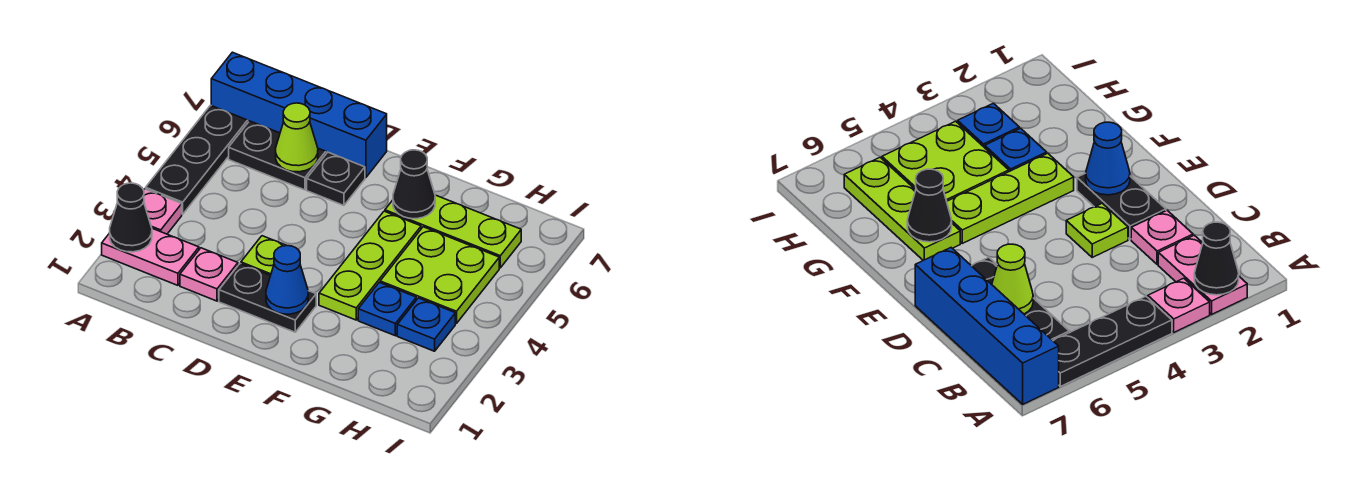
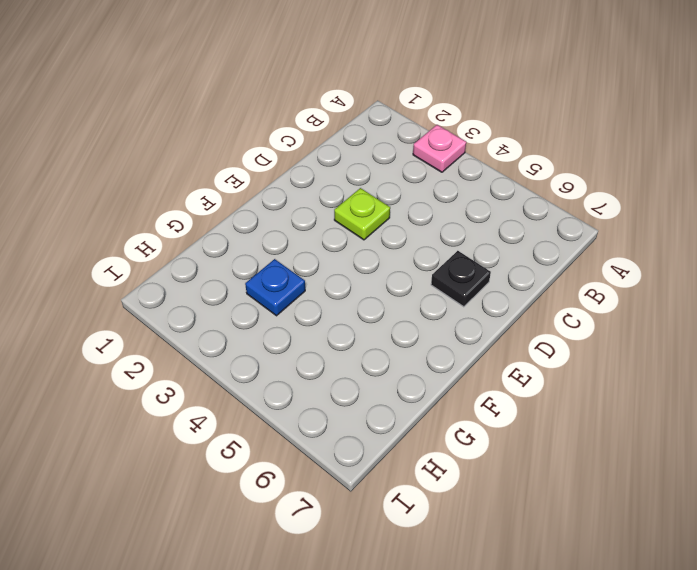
none -> pink plate A2:B2 level 1
none -> black plate A4:A6 level 1
none -> blue brick A7:D7 level 1

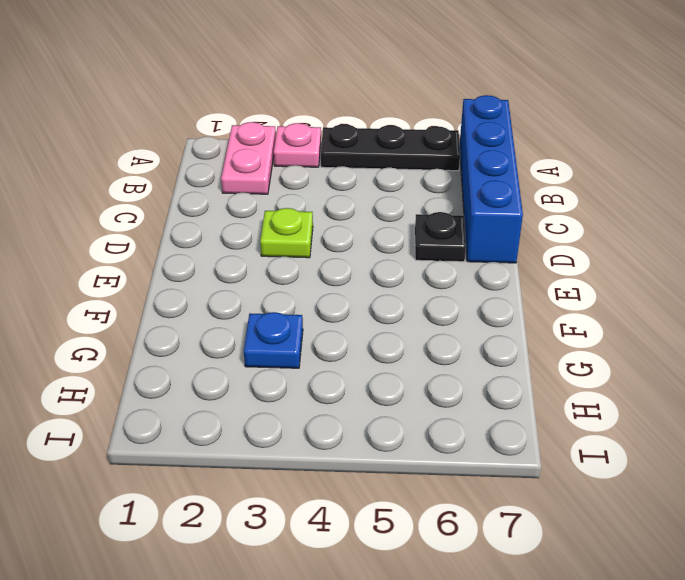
none -> black plate B6:C6 level 1
none -> pink plate C2 level 1
none -> black plate D2:E2 level 1

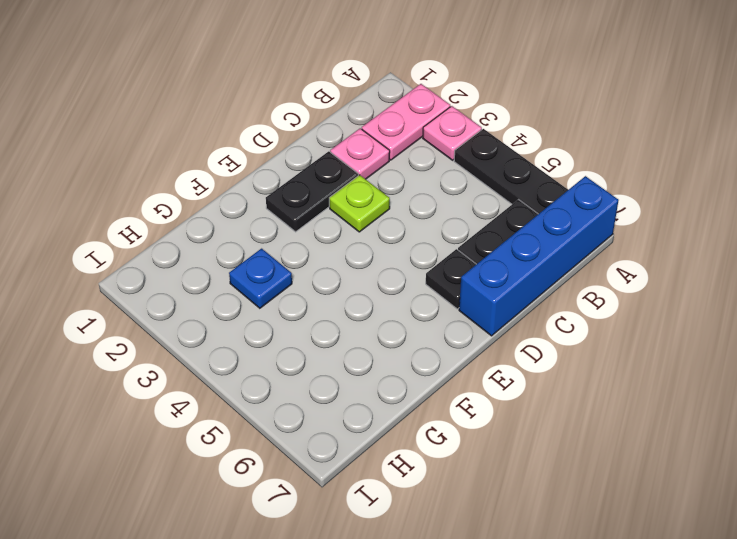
none -> lime plate F3:F5 level 1
none -> lime plate F6:H6 level 1
none -> lime plate G4:H5 level 1

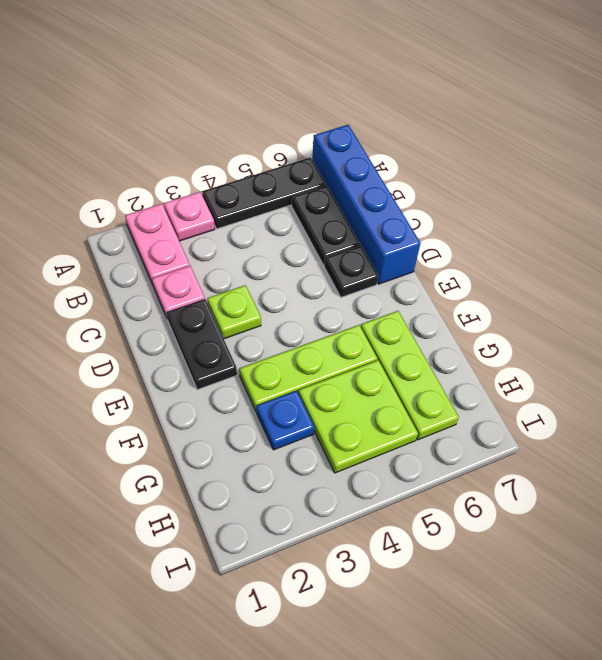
none -> blue plate H3 level 1
none -> black cone A2 level 2
none -> lime cone C6 level 2

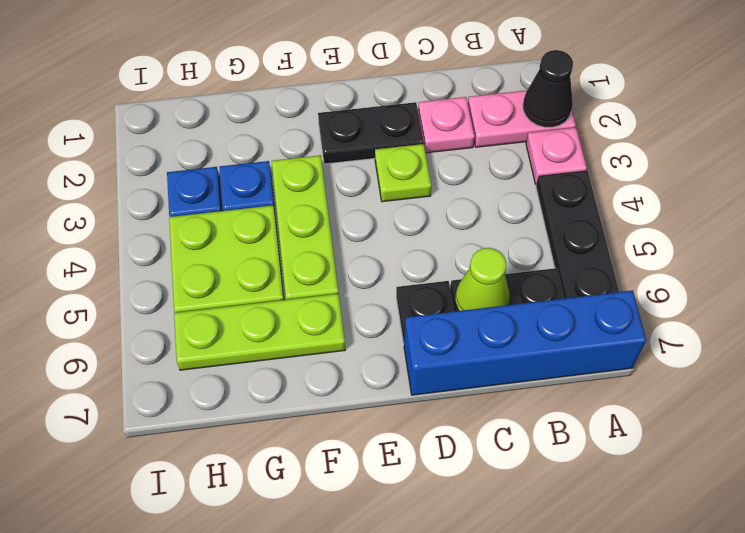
none -> blue cone E2 level 2
none -> black cone F6 level 2

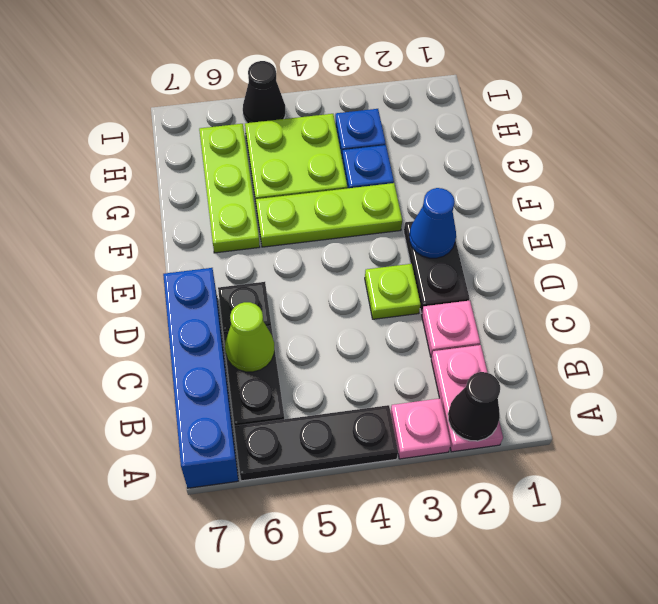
black cone I5 level 1 -> black cone F6 level 2

